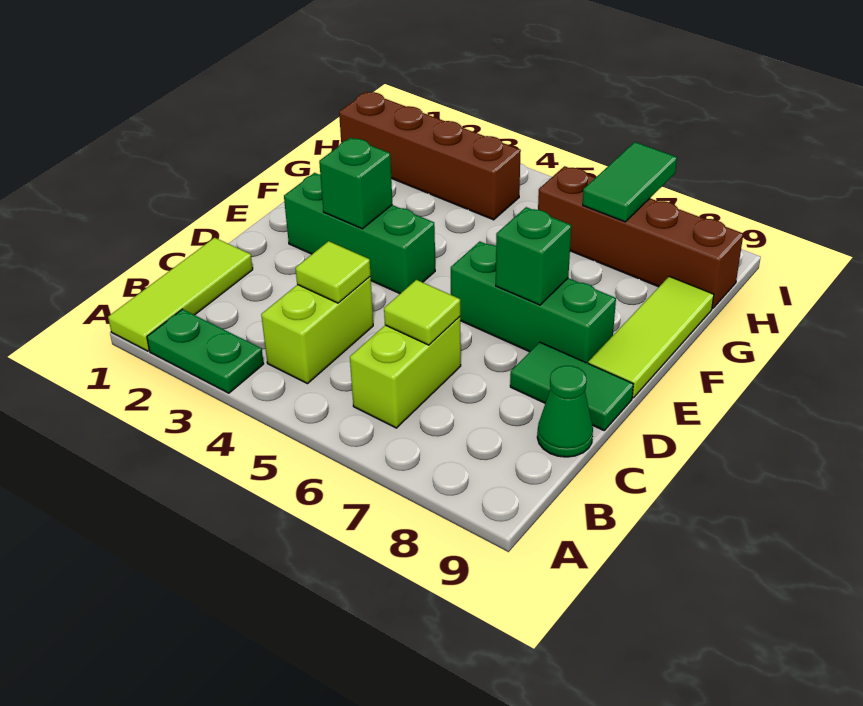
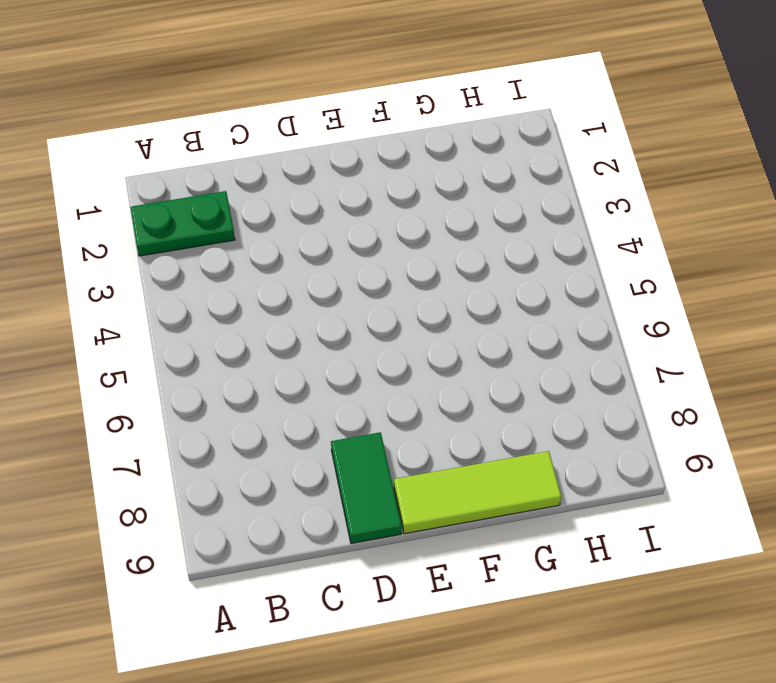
green plate A2:B2 level 1 -> green plate A2:A3 level 1
none -> lime tile A1:C1 level 1
none -> lime brick B4:C4 level 1
none -> lime brick B6:C6 level 1

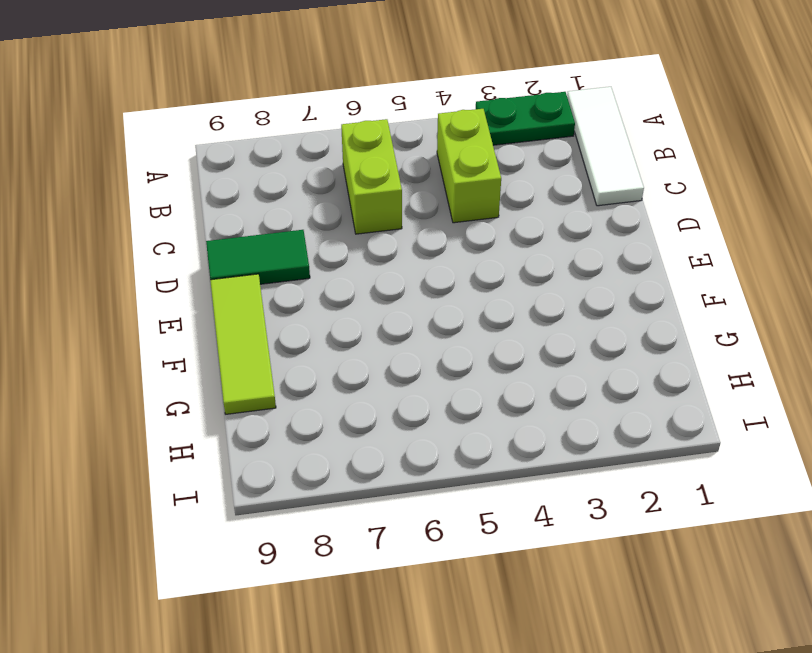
white tile A1:C1 level 1 -> lime tile A1:C1 level 1
none -> green cone C9 level 1
none -> green brick E2:E4 level 1
none -> green brick E6:E8 level 1

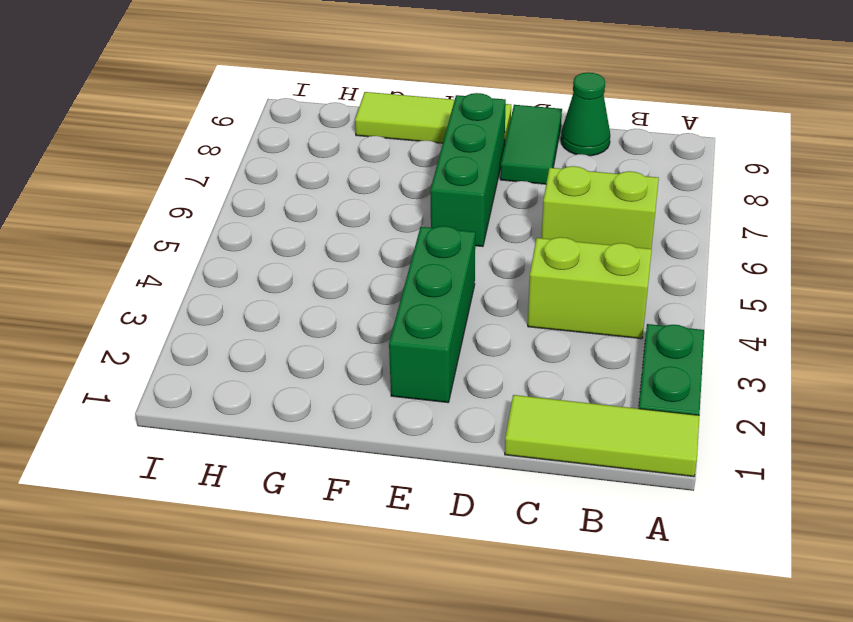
none -> brown brick H1:H4 level 1
none -> brown brick H6:H9 level 1
none -> lime tile C4 level 2

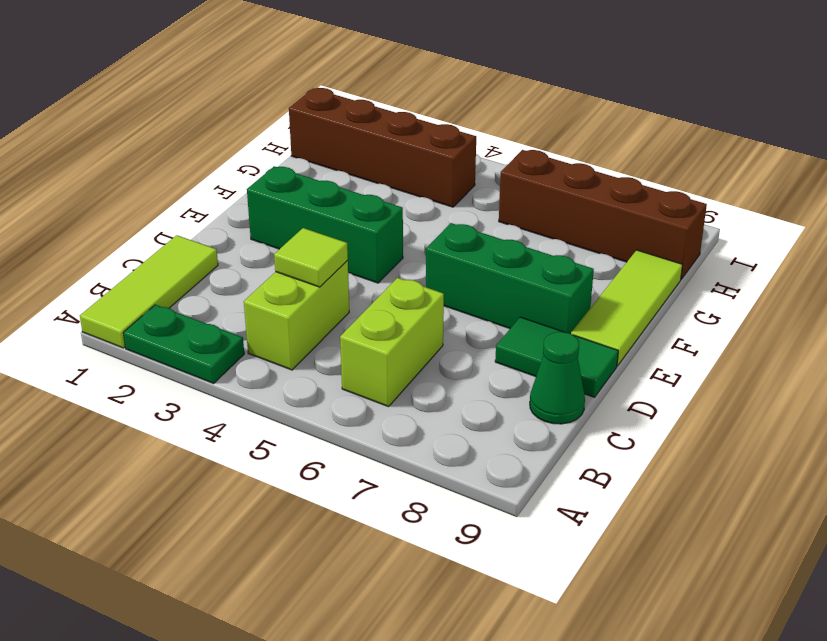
none -> lime tile C6 level 2
none -> green brick E3 level 2
none -> green brick E7 level 2

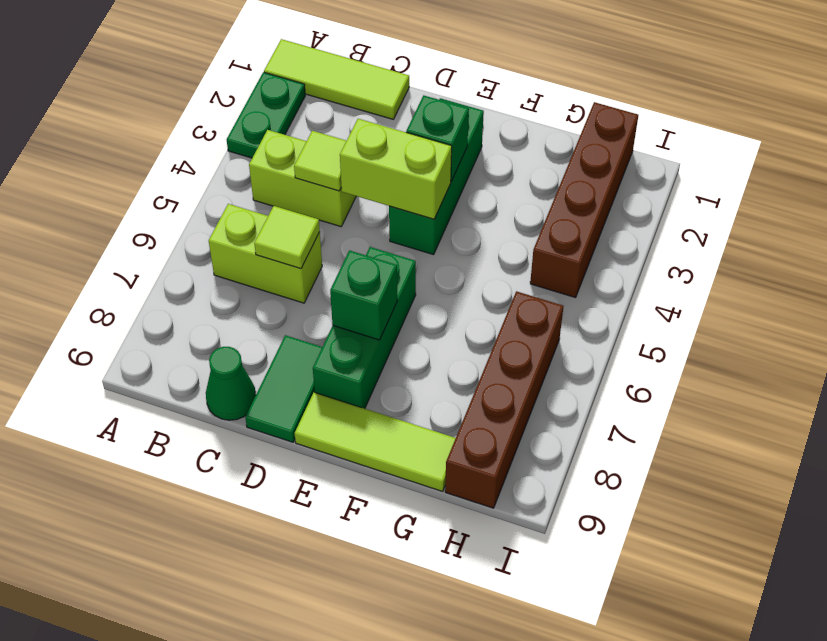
lime brick D4:E4 level 2 -> none
none -> green tile H7:I7 level 2

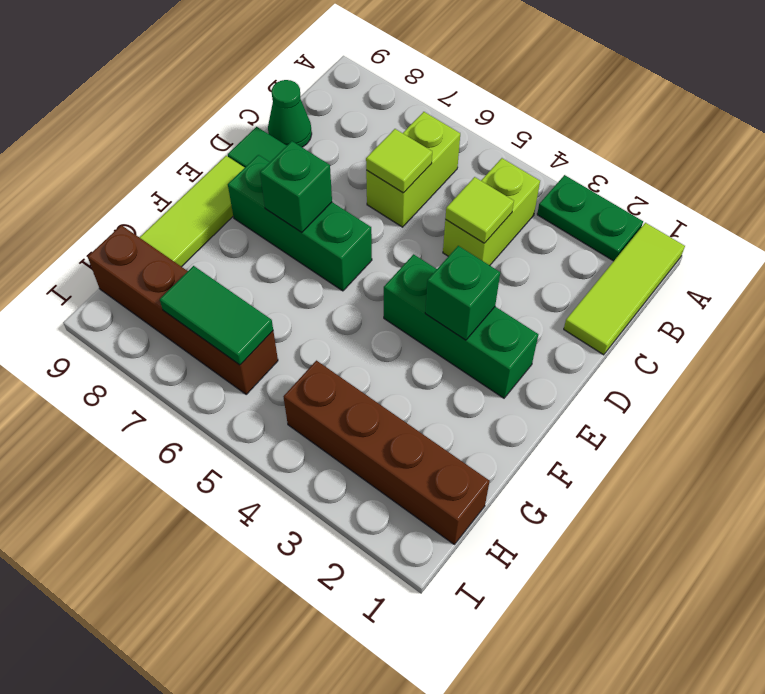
green tile H6:H7 level 2 -> green tile H7:I7 level 2

